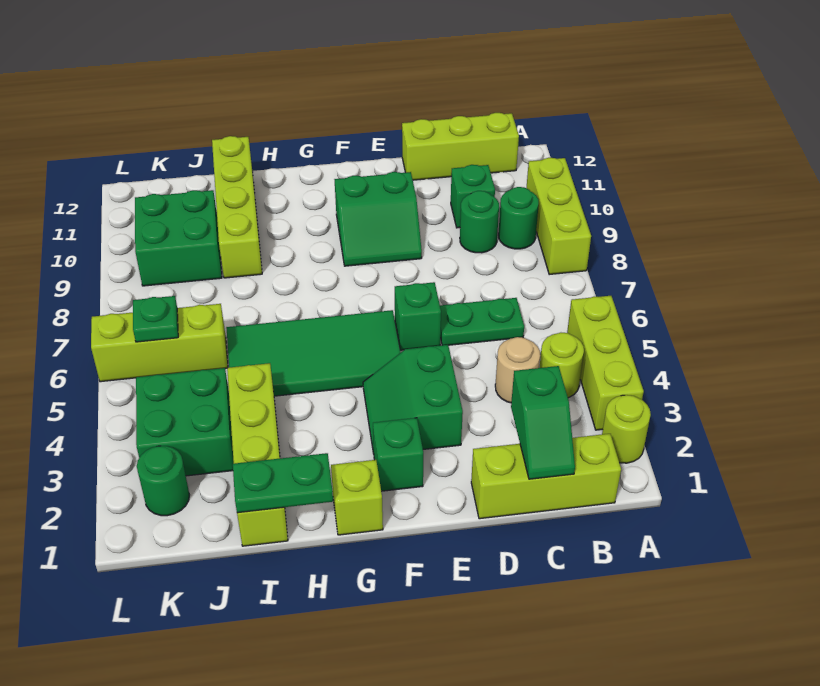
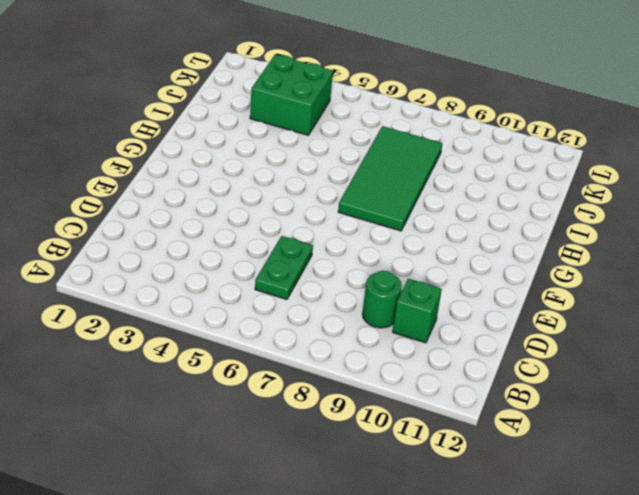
green tile G7:J8 level 1 -> green tile F5:I6 level 1
none -> lime round brick A2 level 1
none -> lime brick A3:A5 level 1
none -> lime brick A8:A10 level 1

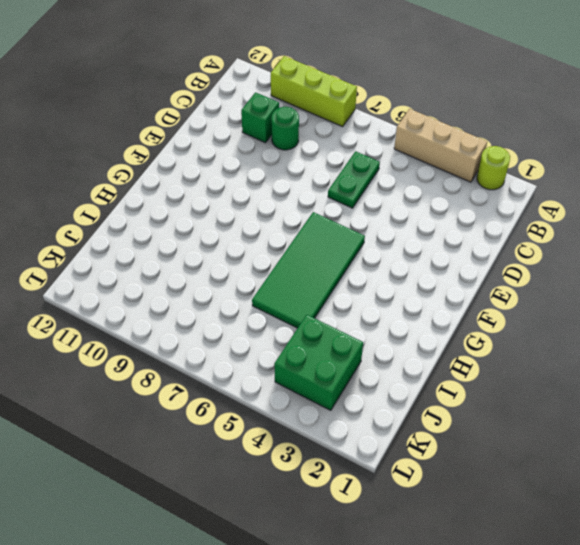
tan brick A3:A5 level 1 -> lime brick A3:A5 level 1
none -> lime brick B1:D1 level 1
none -> lime round brick B4 level 1
none -> green round brick B9 level 1

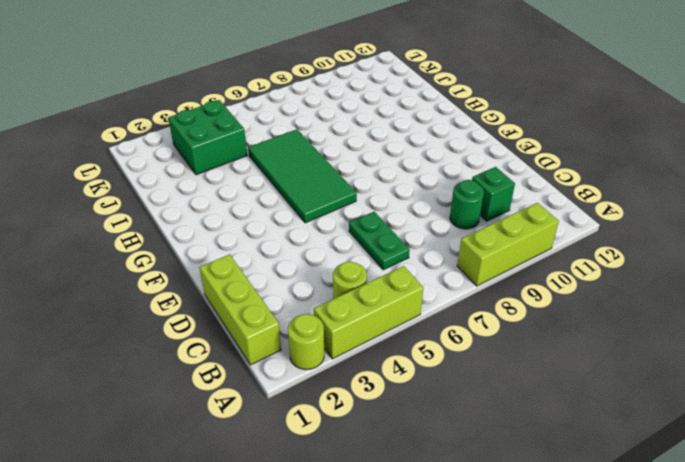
none -> green round brick B9 level 1
none -> lime brick B12:D12 level 1
none -> tan round brick C4 level 1

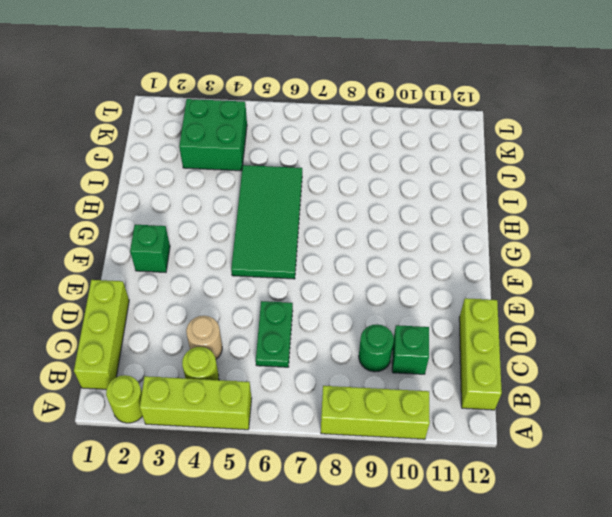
none -> green round brick B9 level 1
none -> green slope E3:F4 level 1 top E
none -> green brick E6 level 1

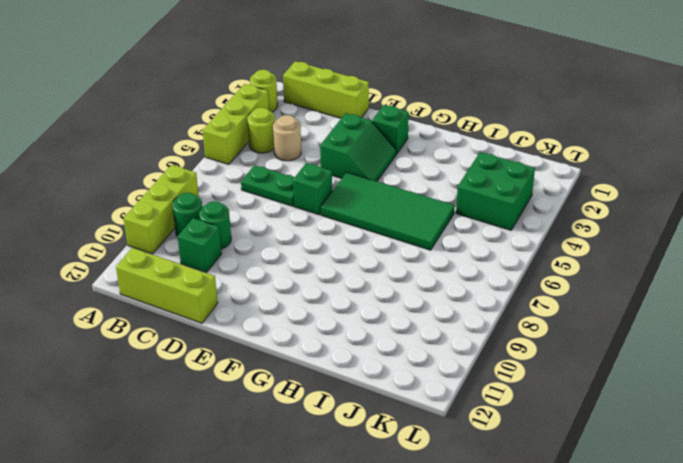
none -> green slope E9:F10 level 1 top 10
none -> lime brick G1 level 1
none -> lime brick I1:I4 level 1

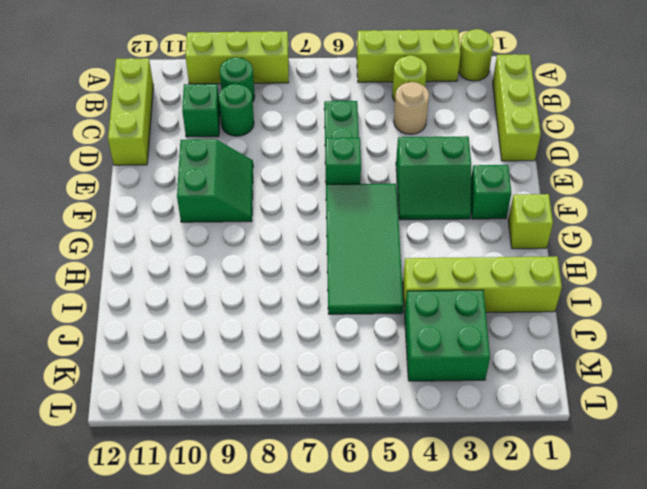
none -> lime brick I9:I12 level 1
none -> lime brick J6:L6 level 1
none -> green brick J9:K10 level 1

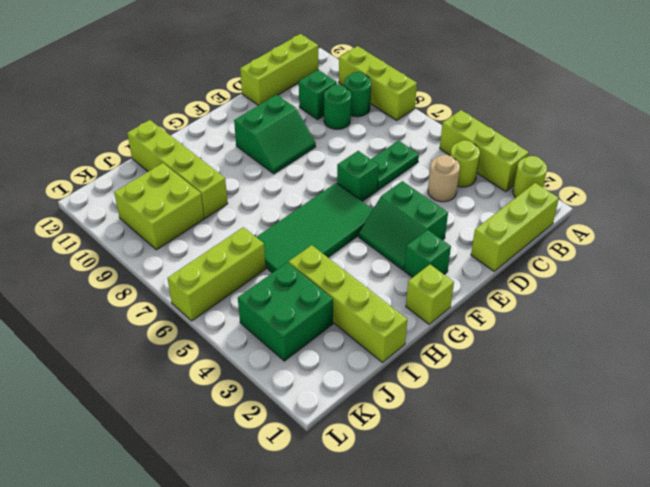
lime brick J9:K10 level 1 -> green brick J9:K10 level 1
none -> green round brick K2 level 1
none -> green slope C1:C2 level 2 top 2
none -> green plate H1:I1 level 2

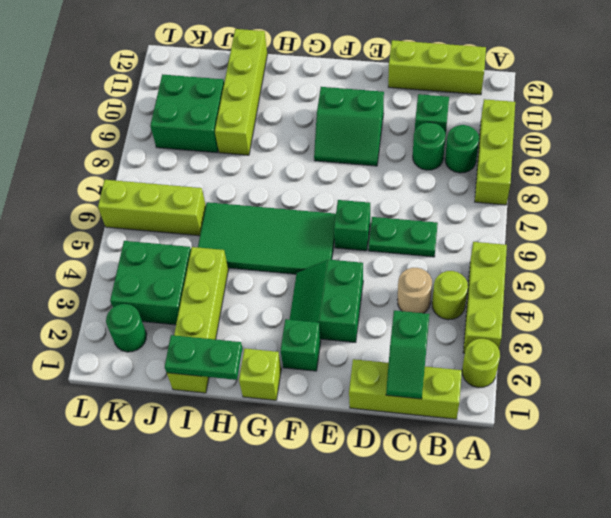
none -> green plate K6 level 2

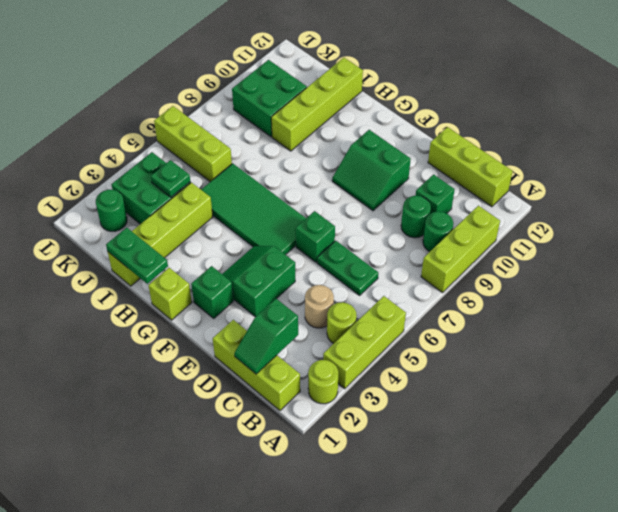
green plate J4 level 2 -> green plate K6 level 2

